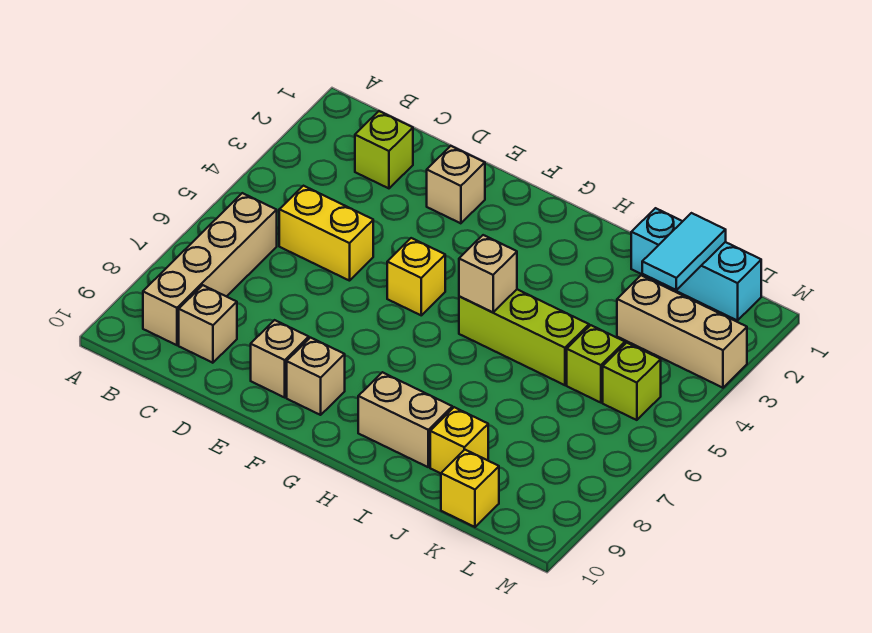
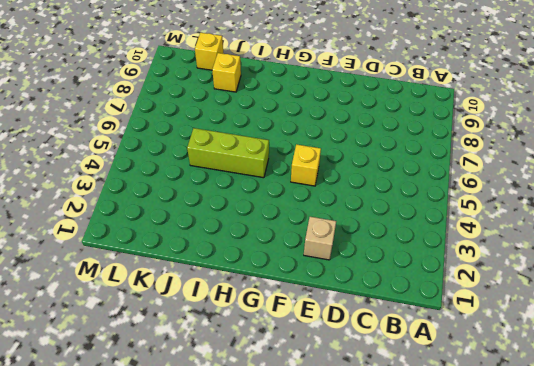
none -> tan brick B6:B9 level 1
none -> lime brick C2 level 1
none -> yellow brick C5:D5 level 1

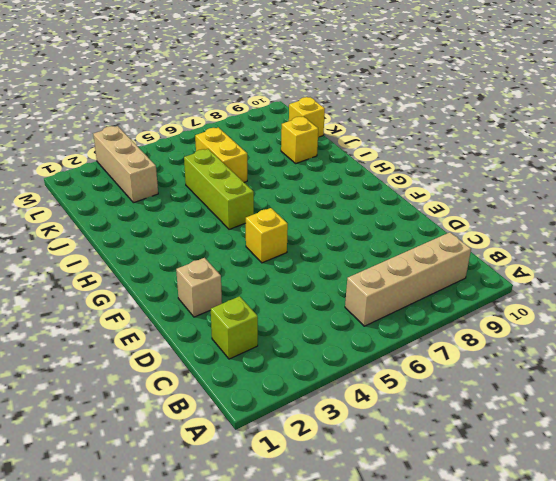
yellow brick J6:K6 level 1 -> yellow brick C5:D5 level 1
none -> tan brick C9 level 1
none -> tan brick E9 level 1
none -> tan brick F9 level 1

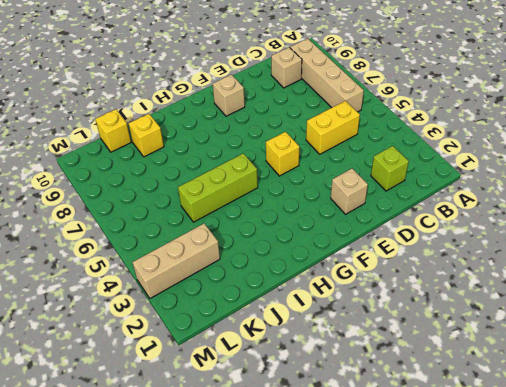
none -> tan brick E9 level 1
none -> tan brick H9:I9 level 1
none -> cyan brick J1:L1 level 1

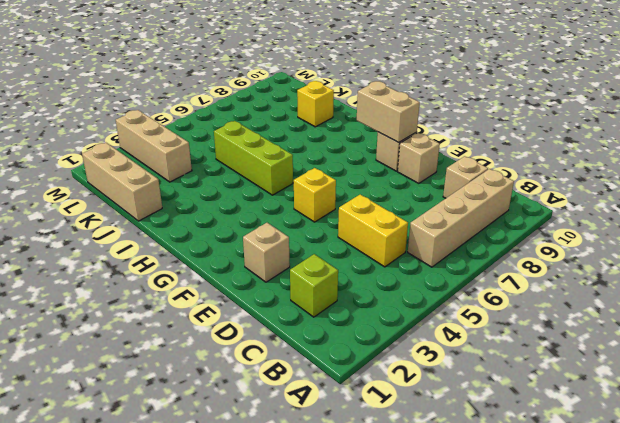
tan brick F9:G9 level 2 -> tan brick H9:I9 level 1
tan brick J1:L1 level 1 -> cyan brick J1:L1 level 1
none -> lime brick K5 level 1
none -> yellow brick K10 level 1
none -> lime brick L5 level 1

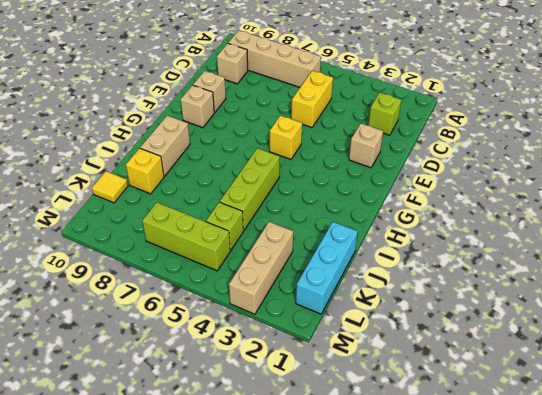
yellow tile K10 level 1 -> yellow brick K10 level 1
lime brick L5:L7 level 1 -> lime brick L5 level 1
none -> tan brick H5 level 2
none -> cyan tile K1:K2 level 2

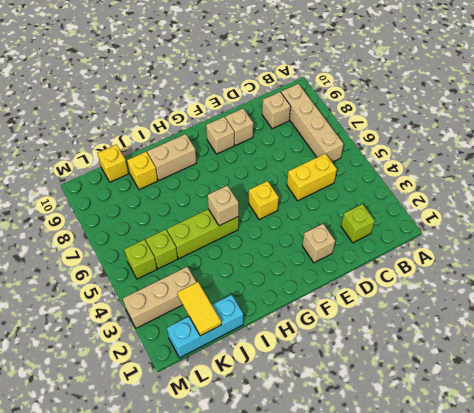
yellow tile K1:K2 level 2 -> cyan tile K1:K2 level 2

